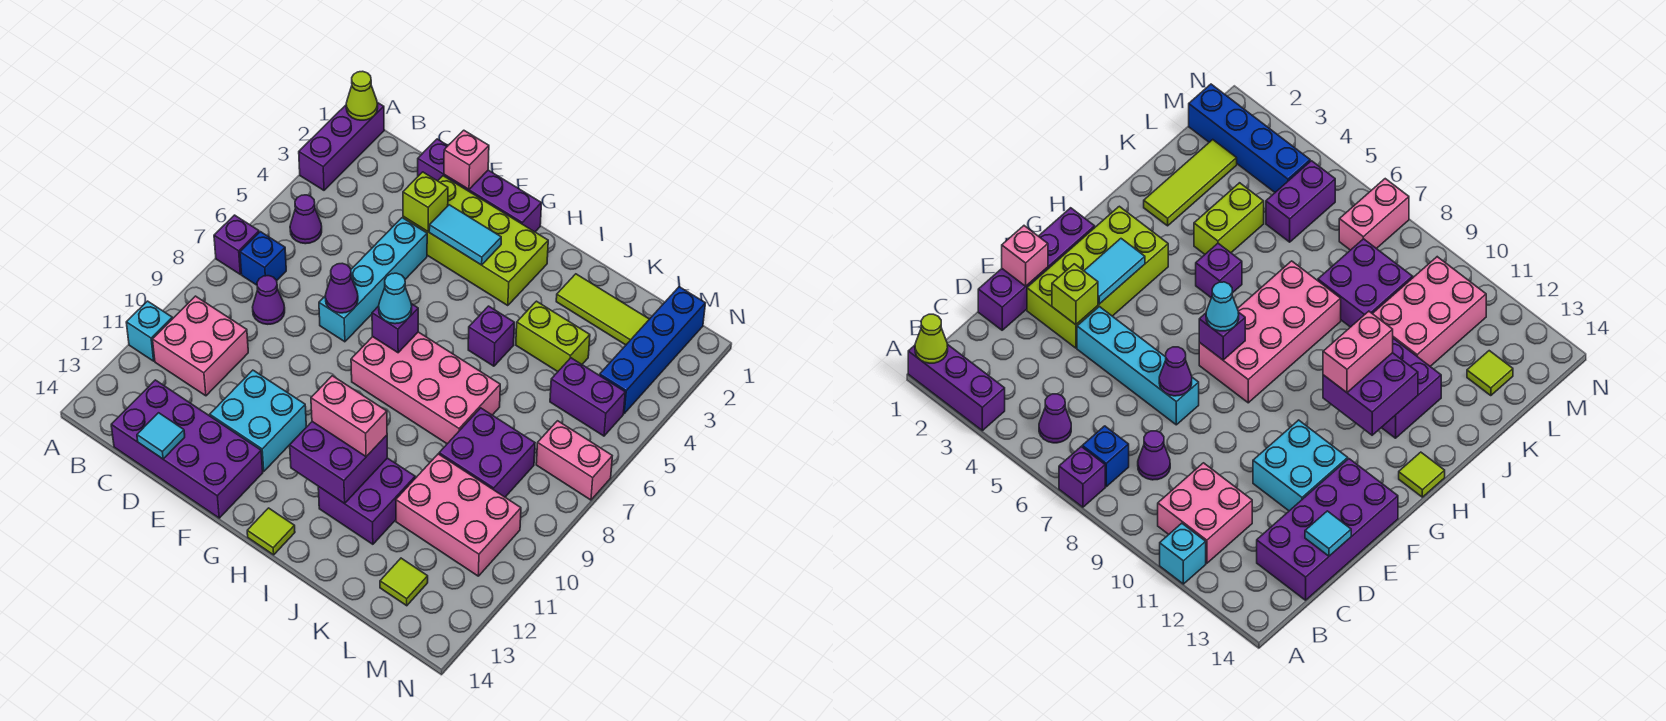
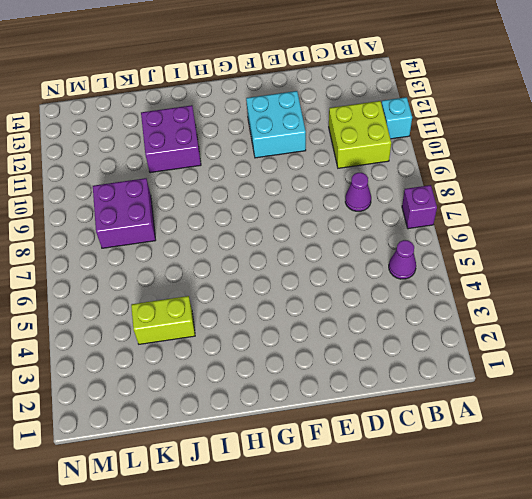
lime brick B10:C11 level 1 -> pink brick B10:C11 level 1
none -> purple brick A1:A3 level 1
none -> blue brick B7 level 1
none -> purple brick C13:F14 level 1
none -> purple brick D1:G1 level 1

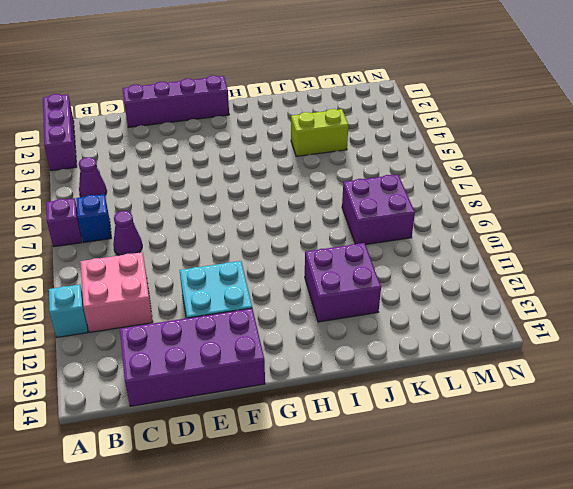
none -> lime brick E2:H3 level 1
none -> cyan brick E4:E7 level 1
none -> pink brick G7:J8 level 1
none -> lime tile H14 level 1

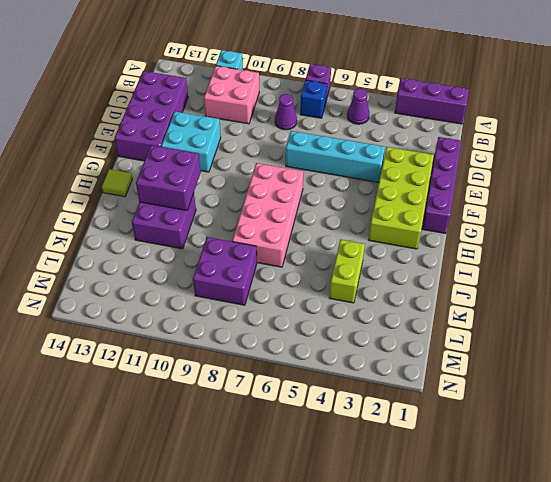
none -> purple brick I5 level 1
none -> lime tile J2:L2 level 1
none -> pink brick K10:M11 level 1
none -> purple brick L5:M5 level 1

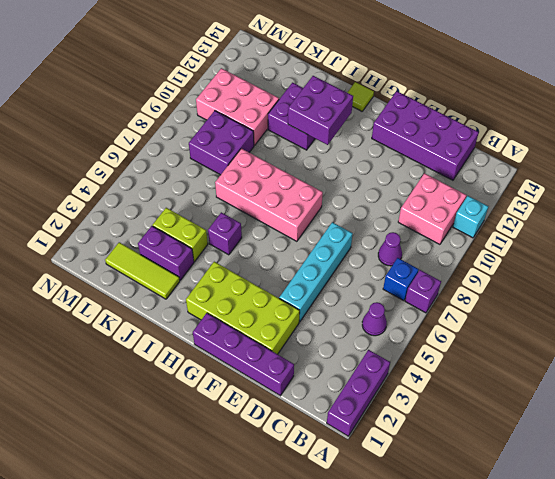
purple brick J3:K3 level 1 -> purple brick L5:M5 level 1
none -> cyan brick E11:F12 level 1
none -> lime tile L13 level 1
none -> blue brick M1:M4 level 1
none -> pink brick M7:N7 level 1

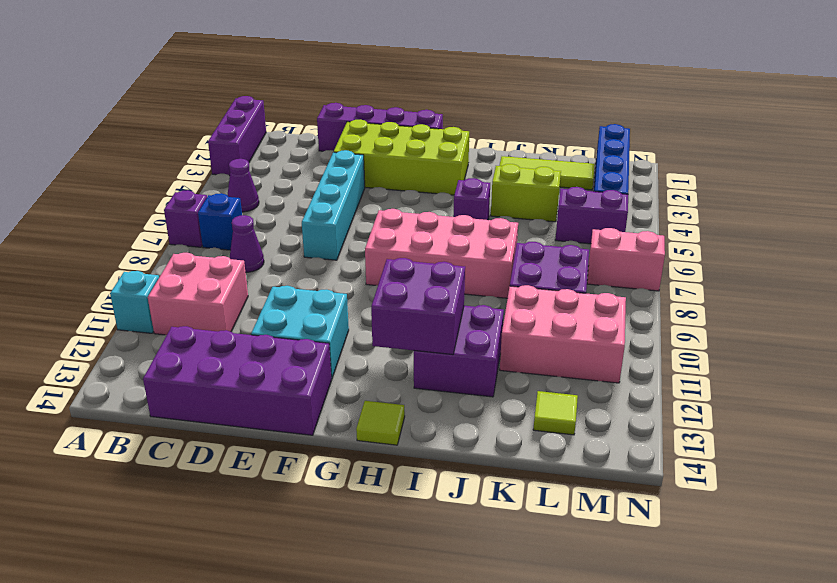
none -> lime cone A1 level 2
none -> cyan tile D14 level 2
none -> pink brick E1 level 2
none -> lime brick E3 level 2

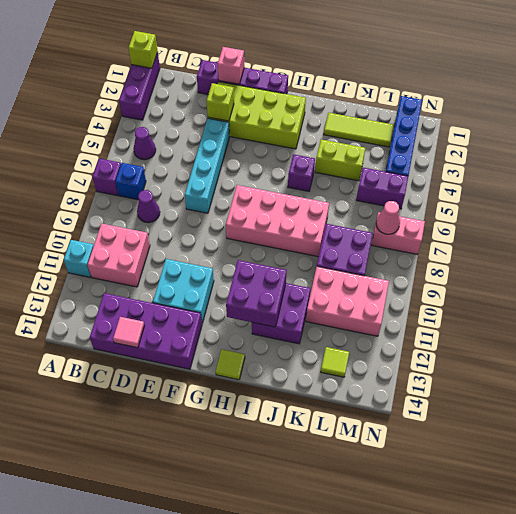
lime brick A1 level 2 -> lime cone A1 level 2
pink tile D14 level 2 -> cyan tile D14 level 2
pink cone M7 level 2 -> none
none -> purple cone E7 level 2
none -> cyan tile F3:G3 level 2
none -> purple brick G7 level 2
none -> cyan cone G7 level 3

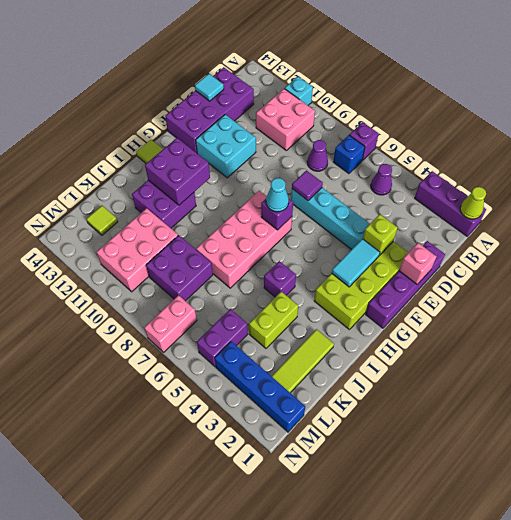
purple tile E7 level 2 -> purple cone E7 level 2
none -> pink brick H11:I11 level 3

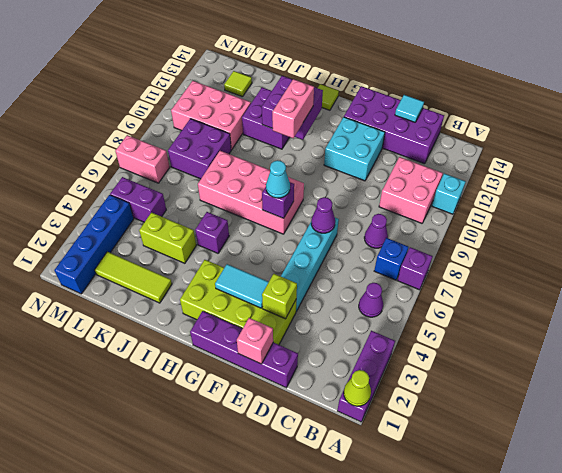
pink brick H10:H11 level 3 -> pink brick H11:I11 level 3

